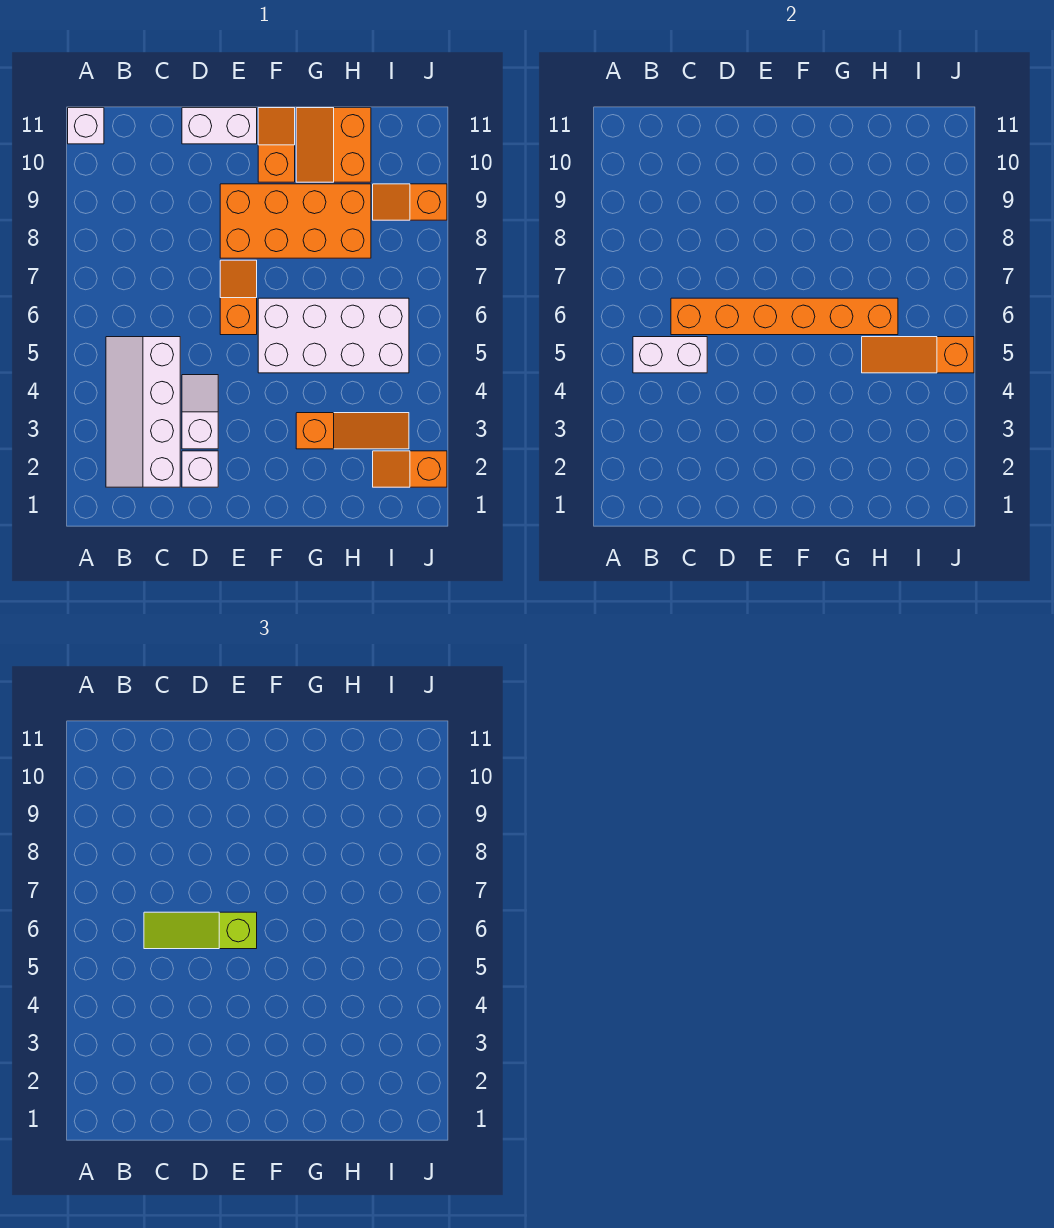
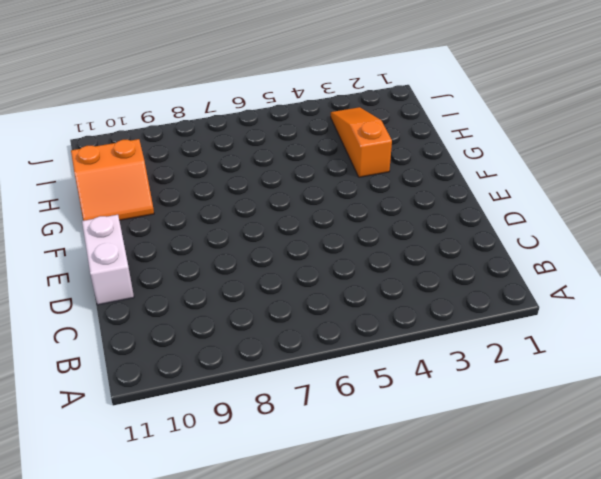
none -> white brick A11 level 1
none -> white slope B2:C5 level 1 top C
none -> white brick D2 level 1

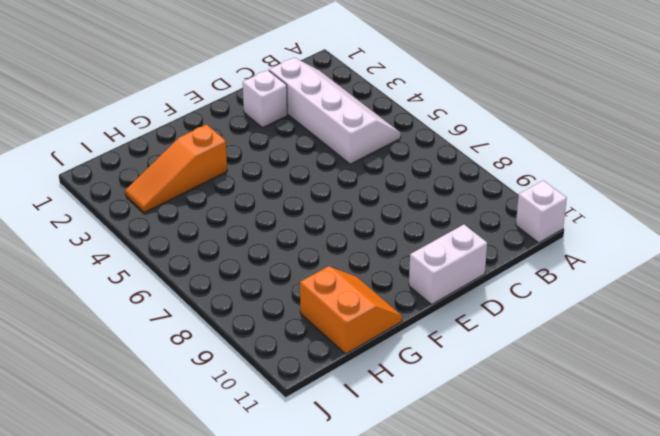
none -> white slope D3:D4 level 1 top 3
none -> orange slope E6:E7 level 1 top 6
none -> orange brick E8:H9 level 1

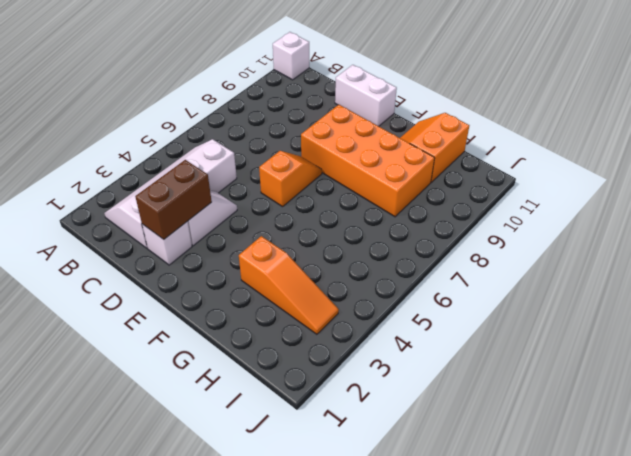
brown brick D2:D3 level 2 -> none
none -> white brick F5:I6 level 1
none -> orange slope F10:F11 level 1 top 10
none -> orange slope I2:J2 level 1 top J

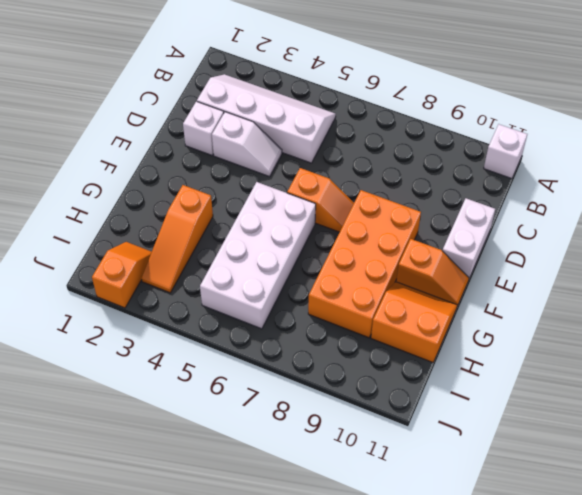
none -> orange slope I9:J9 level 1 top J
none -> white brick B5:C5 level 2
none -> orange brick C6:H6 level 2

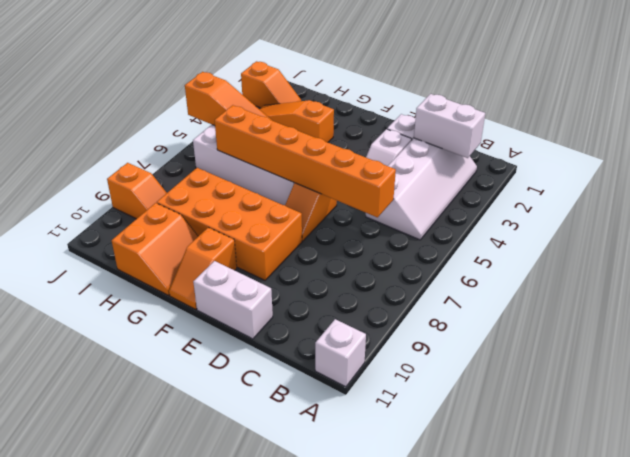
white brick B2:C2 level 2 -> white brick B5:C5 level 2
none -> lime slope C6:E6 level 3 top E

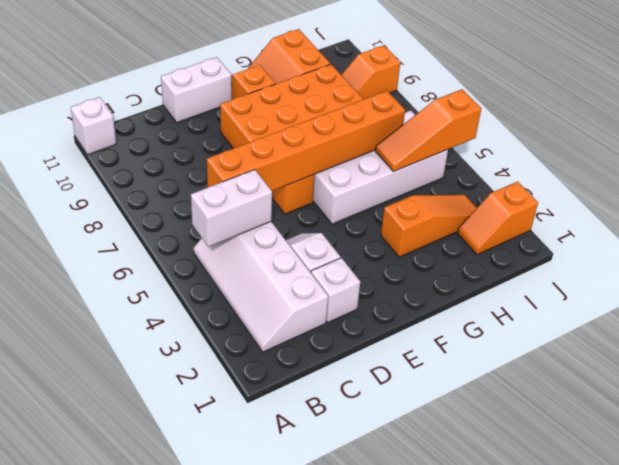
none -> lime slope C6:E6 level 3 top E

